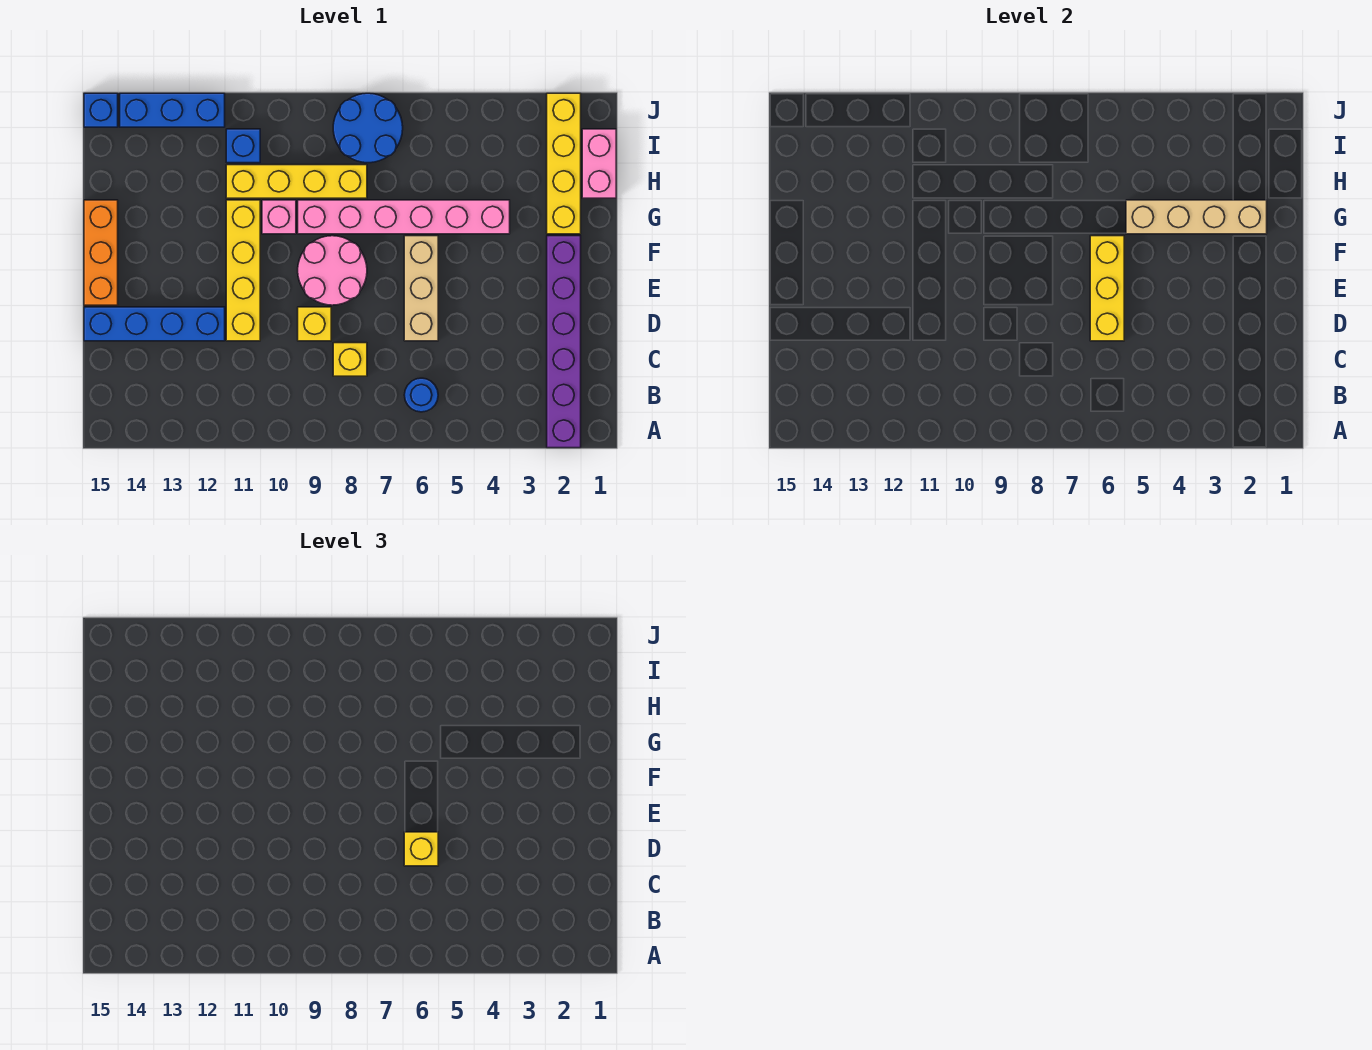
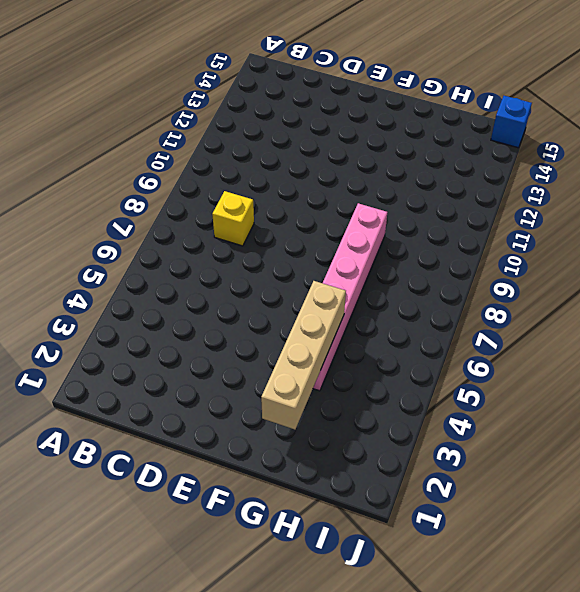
none -> purple brick A2:F2 level 1
none -> blue round brick B6 level 1
none -> tan brick D6:F6 level 1

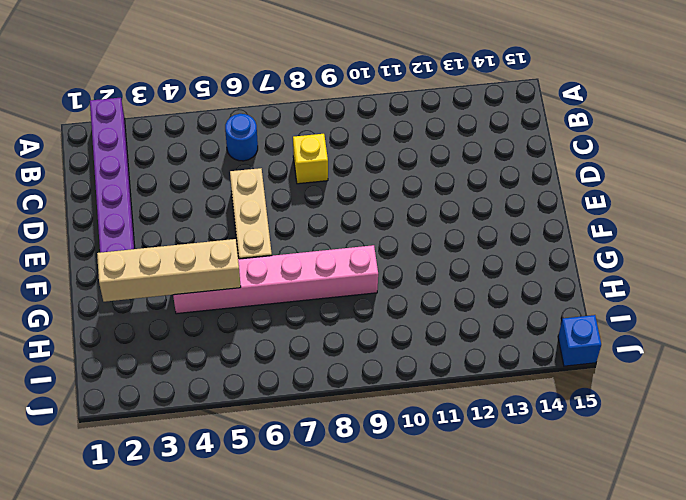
none -> yellow brick D9 level 1
none -> yellow brick D11:G11 level 1
none -> blue brick D12:D15 level 1

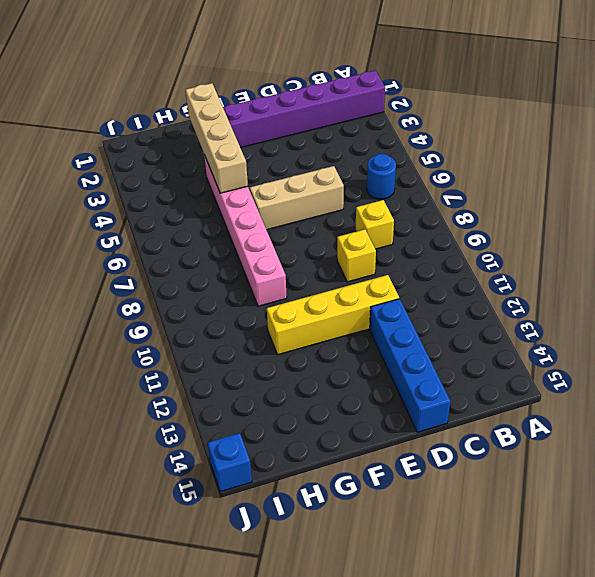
none -> pink round brick E8:F9 level 1
none -> orange brick E15:G15 level 1
none -> yellow brick G2:J2 level 1

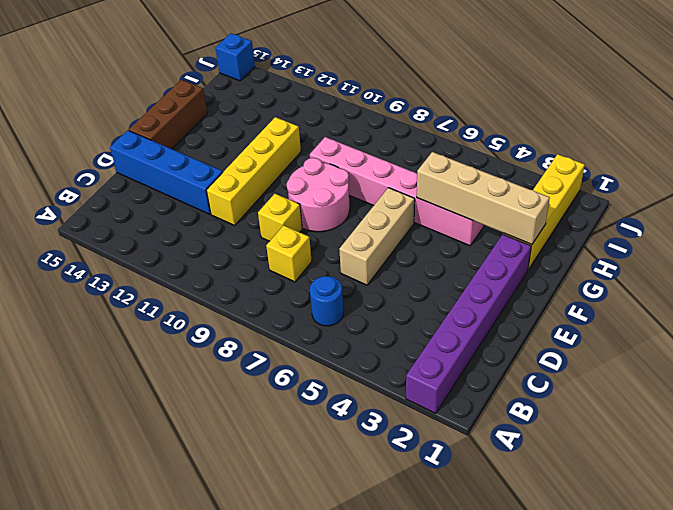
brown brick E15:G15 level 1 -> orange brick E15:G15 level 1
none -> pink brick G10 level 1
none -> pink brick H1:I1 level 1
none -> yellow brick H8:H11 level 1

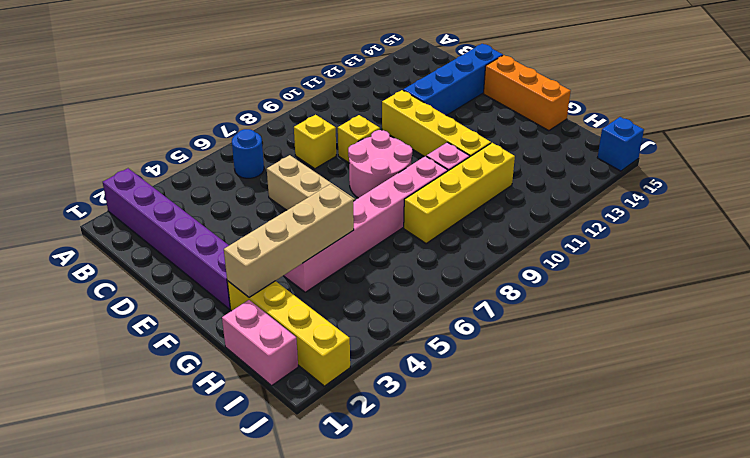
none -> blue round brick I7:J8 level 1
none -> blue brick I11 level 1
none -> blue brick J12:J14 level 1

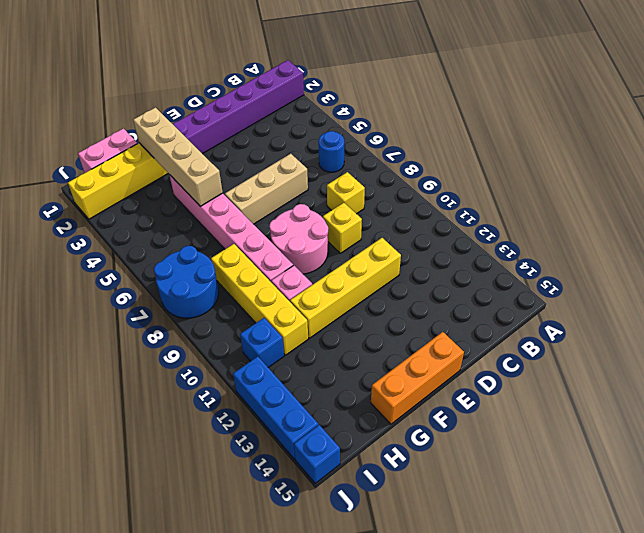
none -> blue brick D12:D15 level 1
none -> yellow brick D6:F6 level 2
none -> yellow brick D6 level 3

